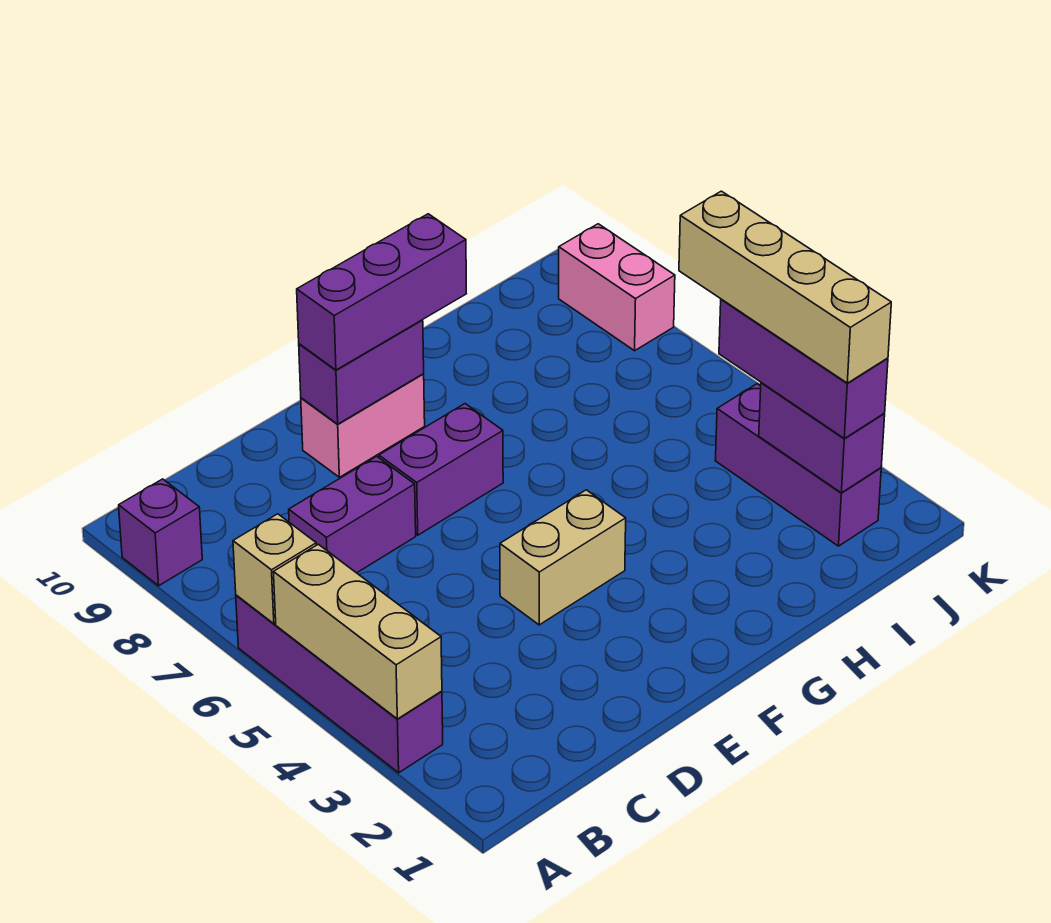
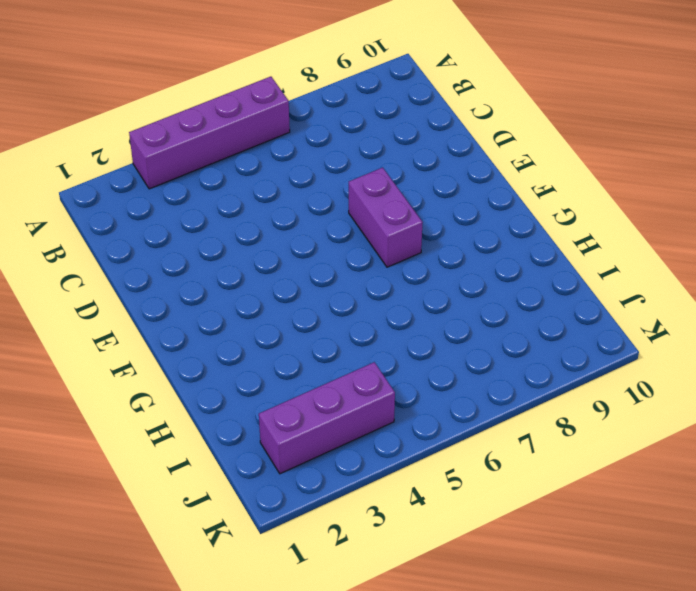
none -> purple brick A9 level 1
none -> purple brick C7:D7 level 1
none -> tan brick E4:F4 level 1

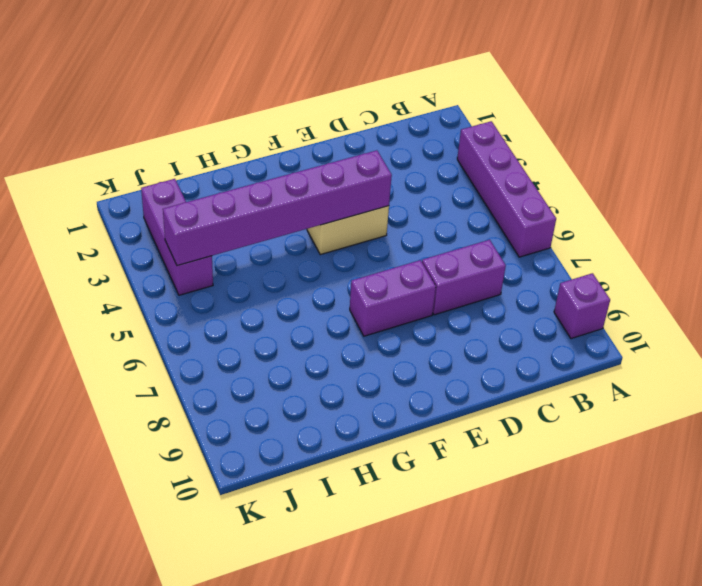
purple brick E4:J4 level 2 -> none
none -> pink brick E9:F9 level 1
none -> pink brick K8:K9 level 1
none -> tan brick A3:A5 level 2

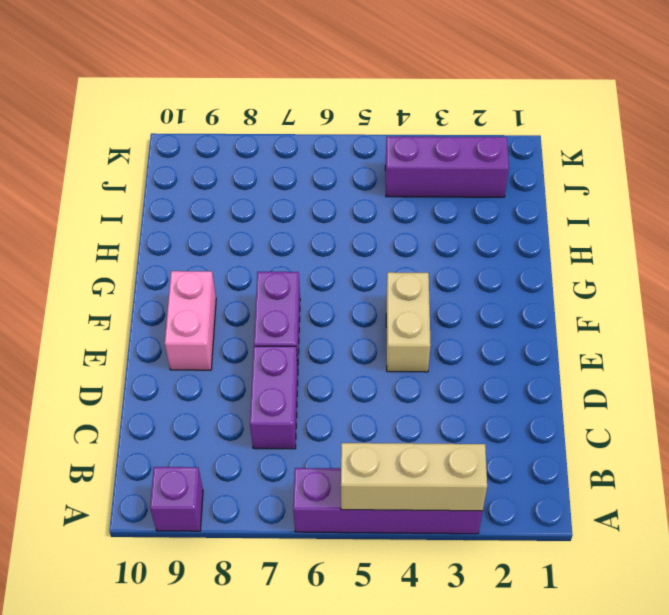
none -> pink brick K8:K9 level 1
none -> tan brick A6 level 2
none -> purple brick E9:F9 level 2

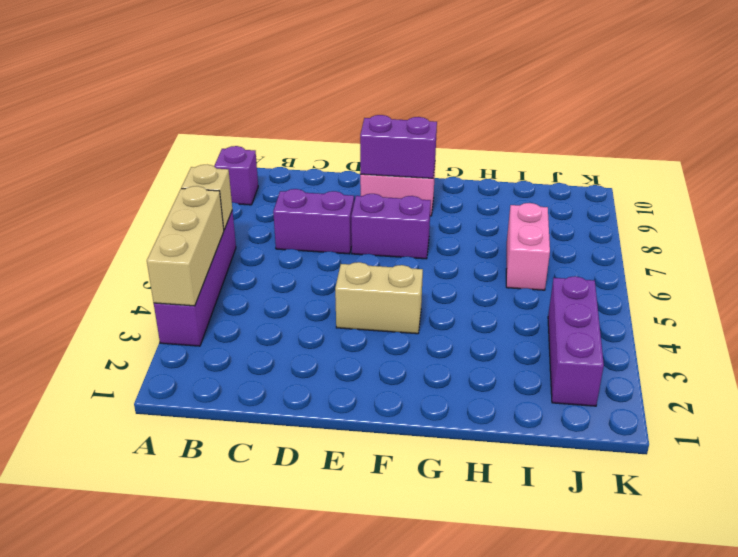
pink brick I6:I7 level 1 -> pink brick K8:K9 level 1
none -> purple brick J2:J3 level 2
none -> purple brick E9:G9 level 3
none -> purple brick J2:J4 level 3

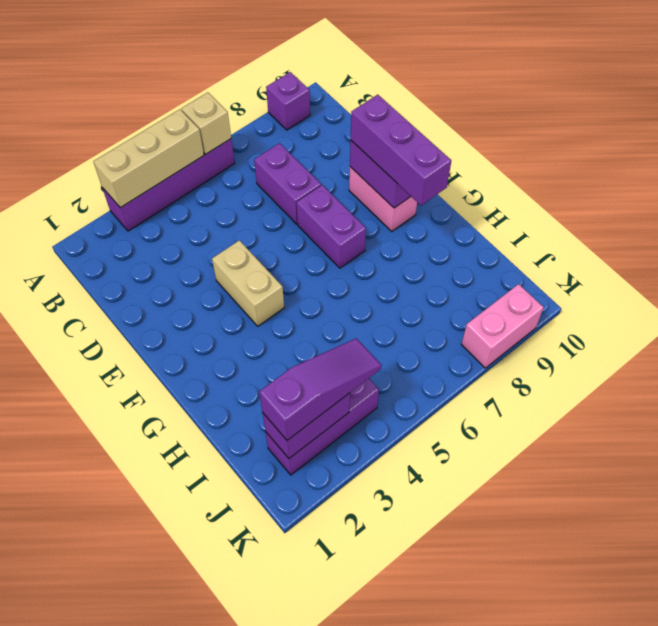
purple slope J2:J4 level 3 top 2 -> purple brick J2:J4 level 3
none -> tan brick J2:J5 level 4

